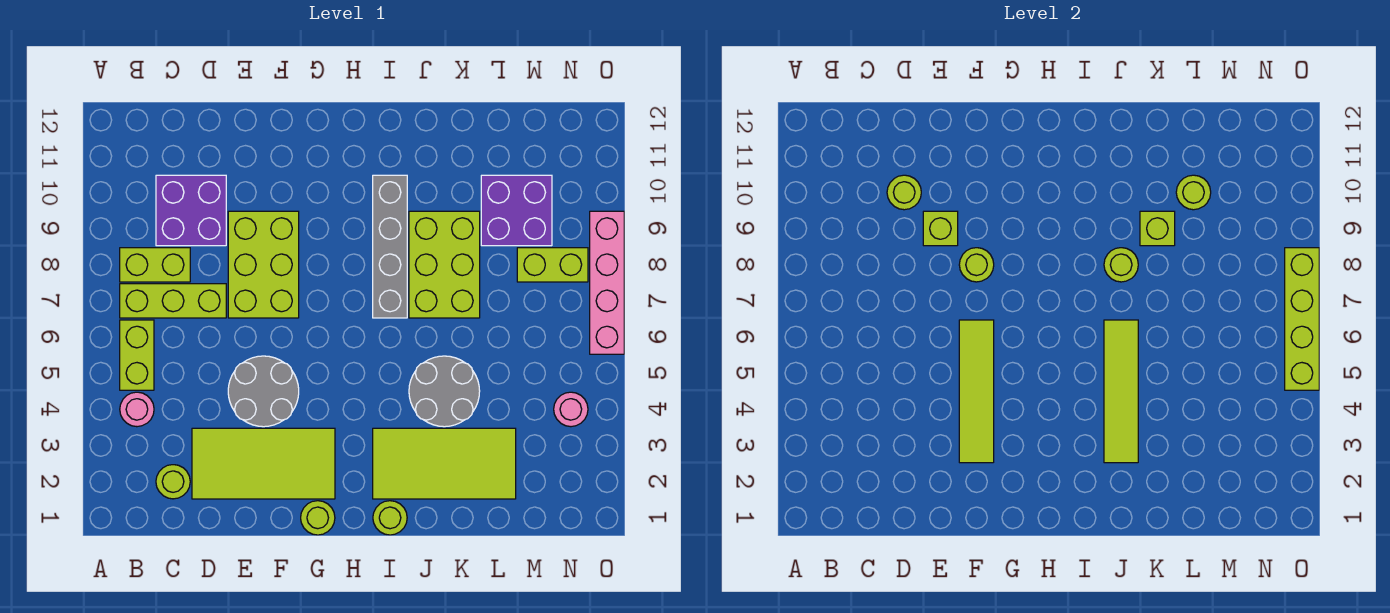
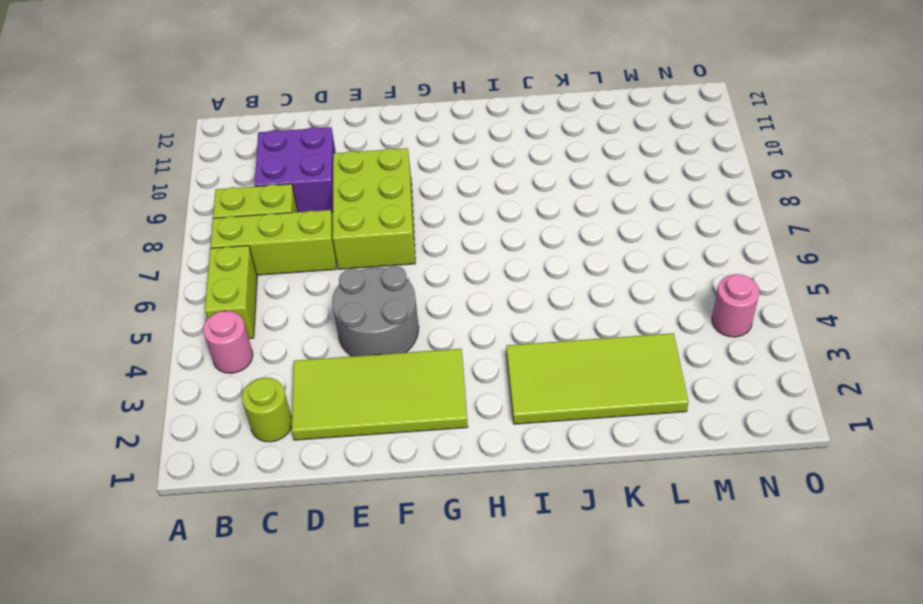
none -> lime round brick G1 level 1
none -> lime round brick I1 level 1
none -> grey brick I7:I10 level 1

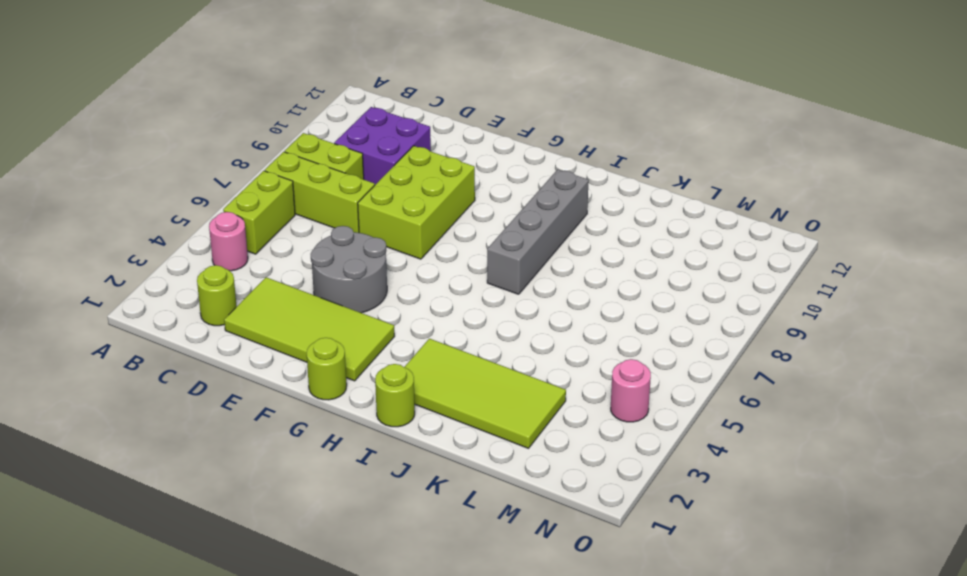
none -> grey round brick J4:K5 level 1
none -> lime brick J7:K9 level 1
none -> purple brick L9:M10 level 1

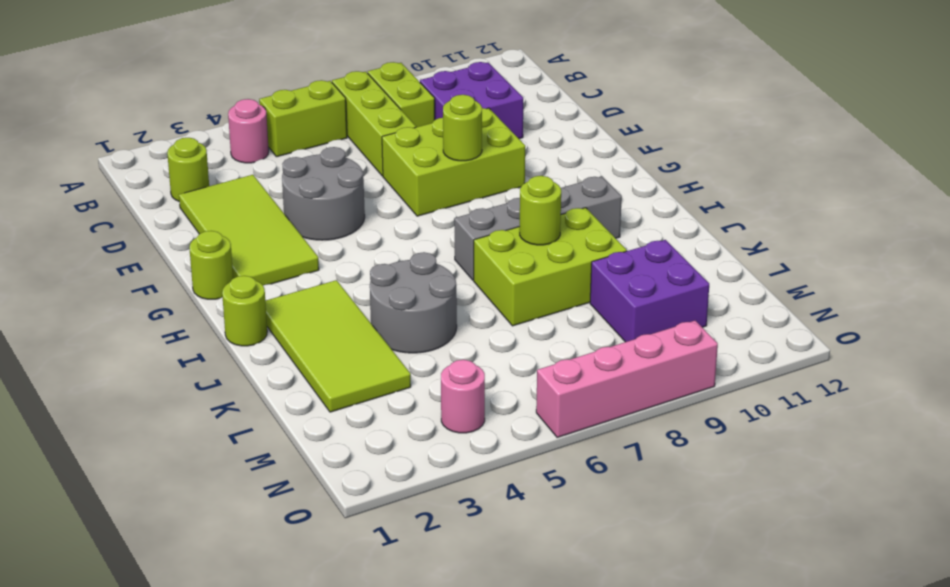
none -> lime brick M8:N8 level 1
none -> lime round brick D10 level 2
none -> lime brick E9 level 2

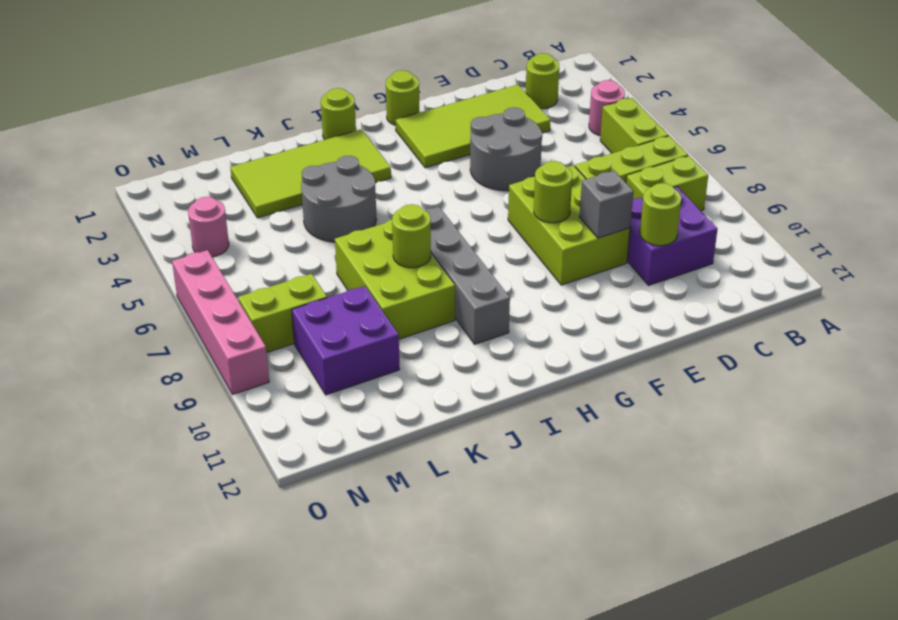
grey brick E9 level 2 -> lime brick E9 level 2
none -> lime tile F3:F6 level 2
none -> lime tile J3:J6 level 2
none -> lime brick K9 level 2

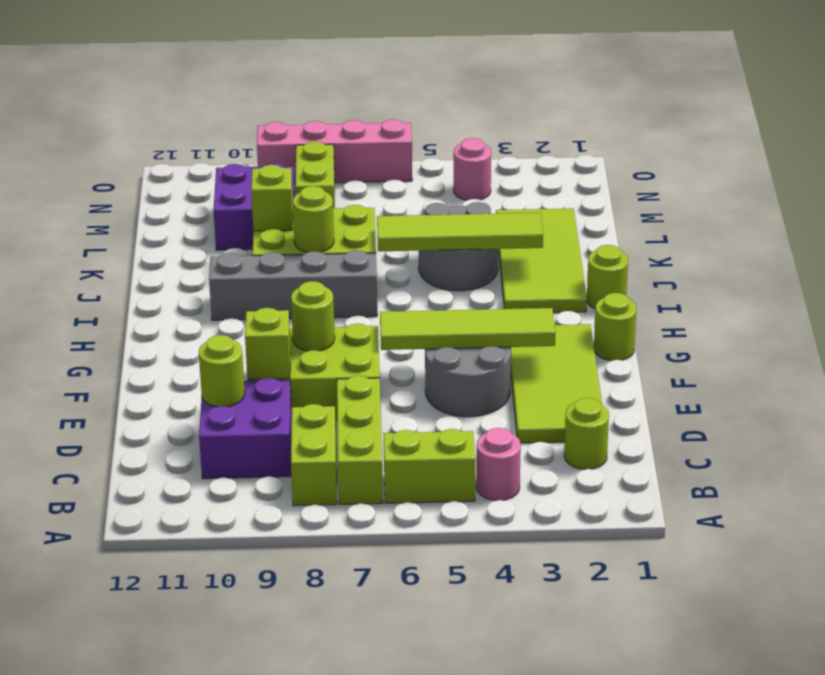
none -> lime round brick L10 level 2
none -> lime brick O5:O8 level 2

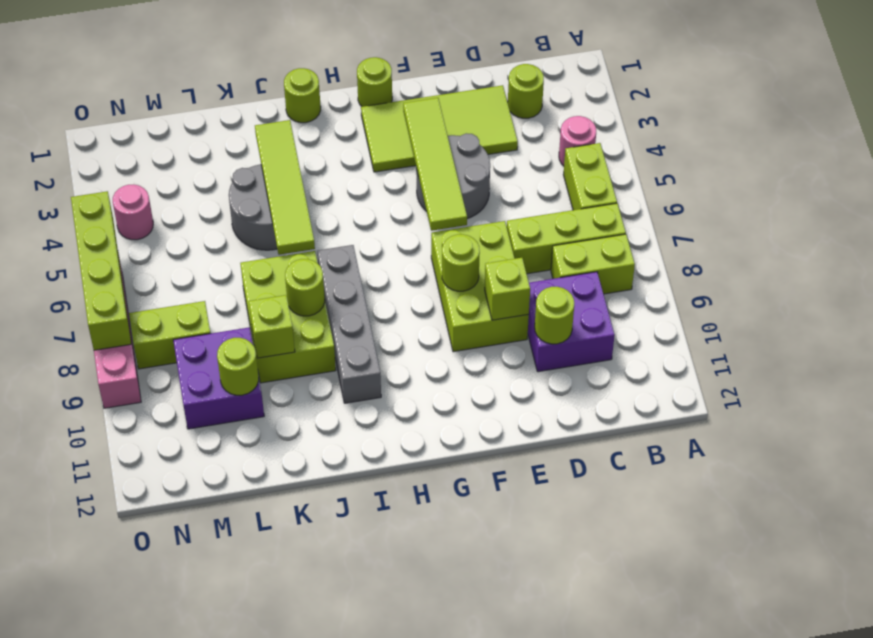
none -> lime tile I2:L3 level 1

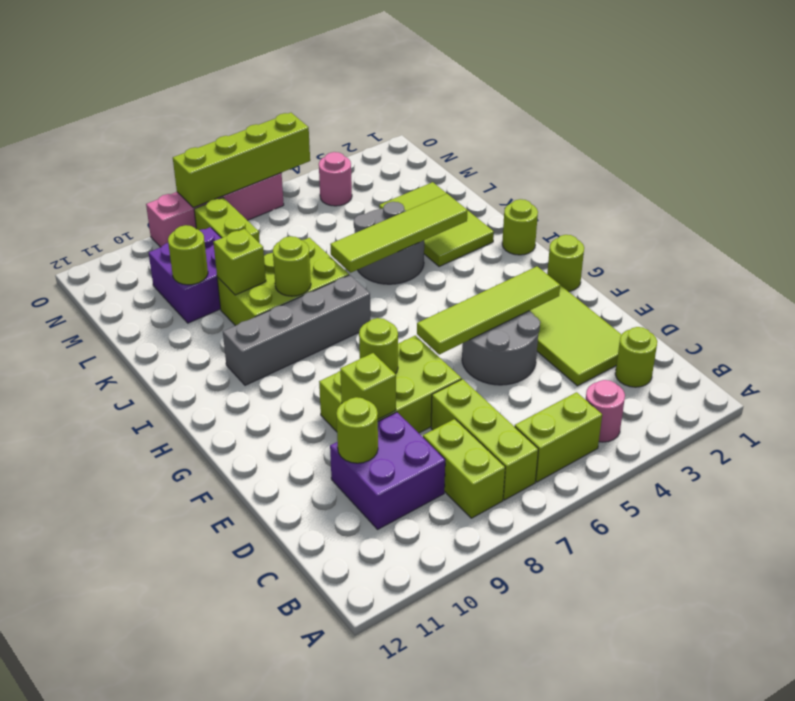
lime tile J2:L3 level 1 -> lime tile I2:L3 level 1

